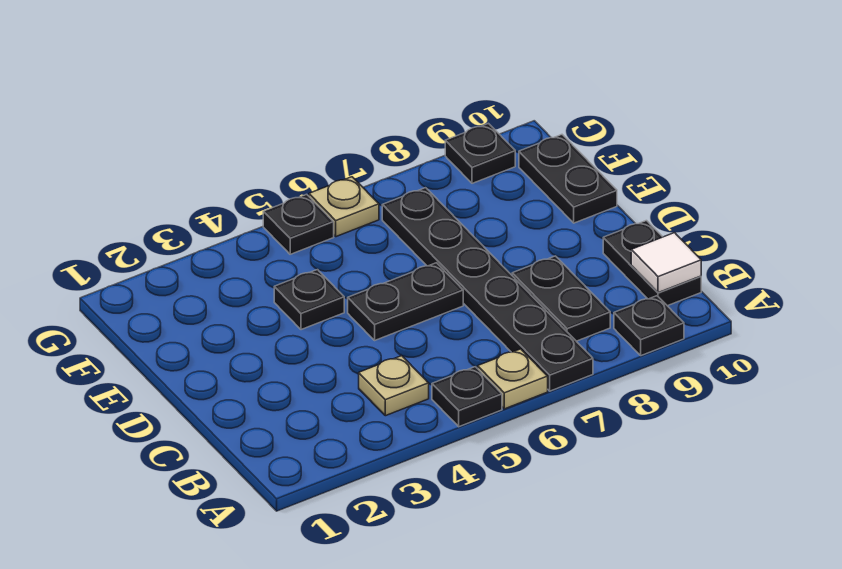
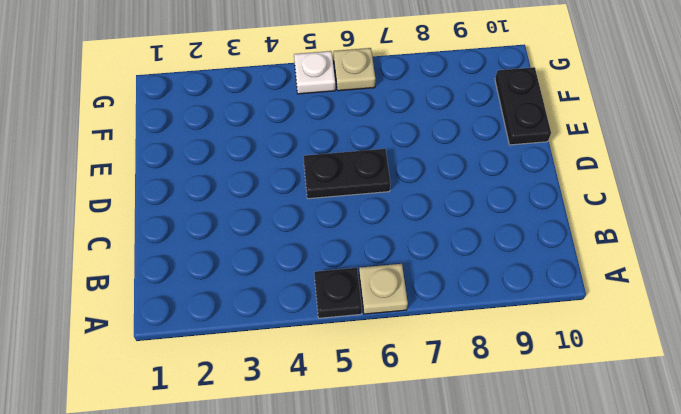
white plate G5 level 1 -> black plate G5 level 1
none -> black plate A7:F7 level 1
none -> black plate A9 level 1
none -> tan plate B4 level 1

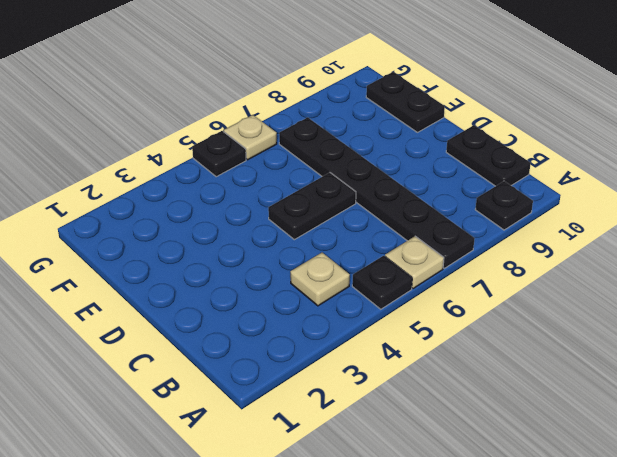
none -> black plate B8:C8 level 1
none -> black plate E4 level 1
none -> black plate G9 level 1

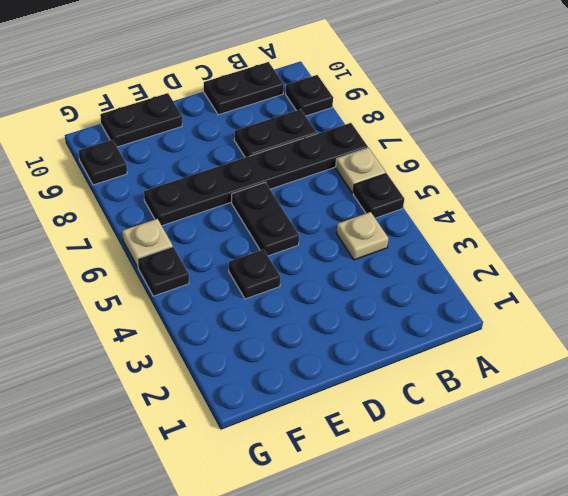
none -> white tile B10 level 2

